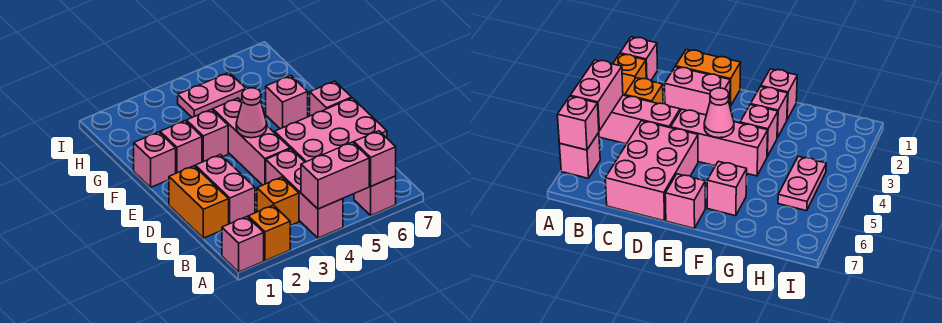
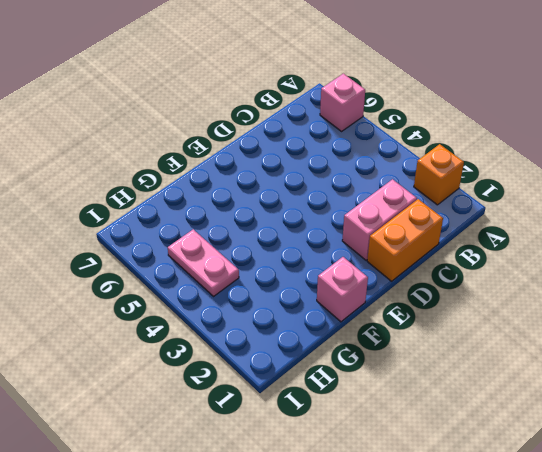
none -> pink brick A1 level 1
none -> pink brick A4:C4 level 1
none -> orange brick B3 level 1

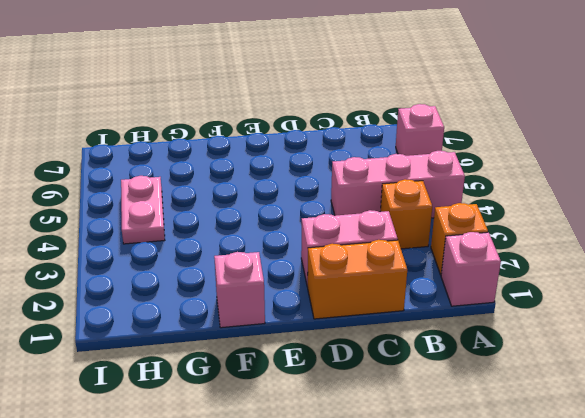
none -> pink brick C5:D7 level 1
none -> pink brick D4:F4 level 1
none -> pink brick E7 level 1

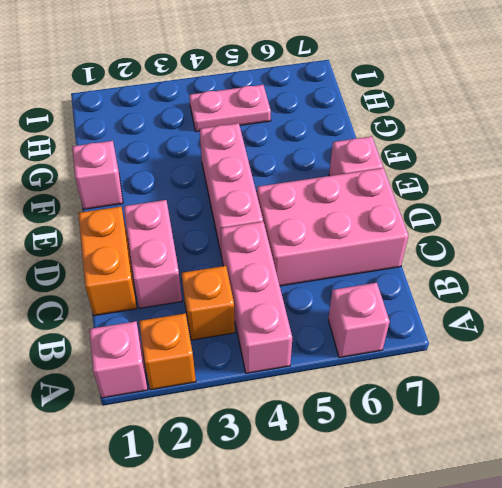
none -> pink brick F2 level 1
none -> pink brick F3 level 1
none -> pink brick F6 level 1

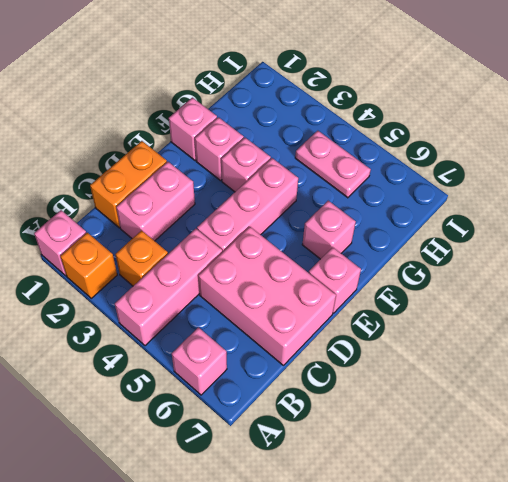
none -> pink brick A4:A5 level 2
none -> pink brick A6 level 2
none -> pink cone E4 level 2

